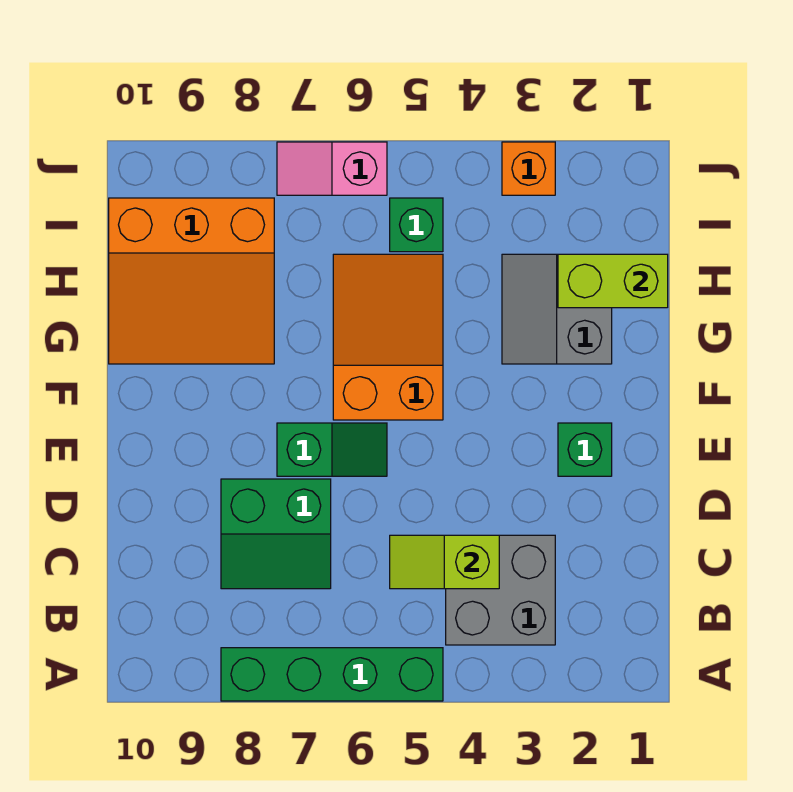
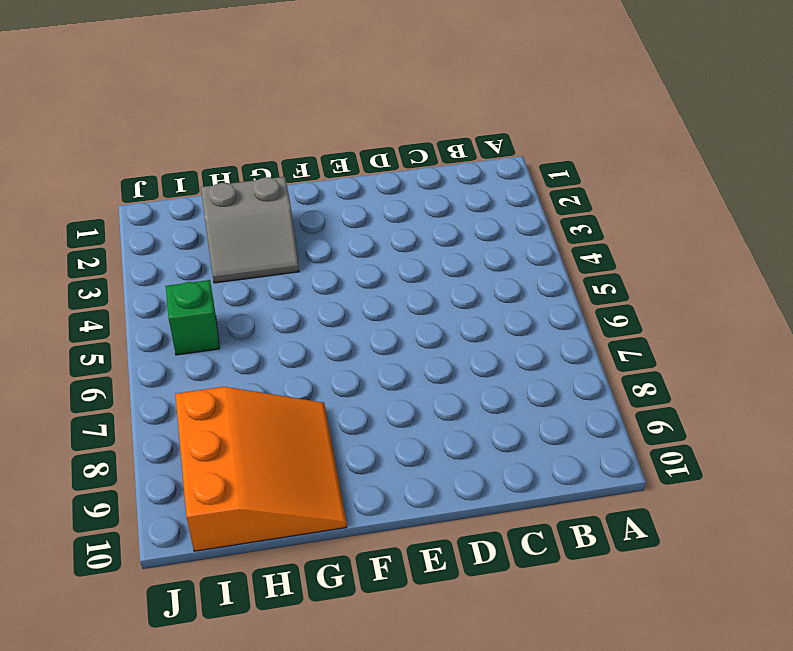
none -> green brick A5:A8 level 1
none -> grey brick B3:C4 level 1
none -> green slope C7:D8 level 1 top D

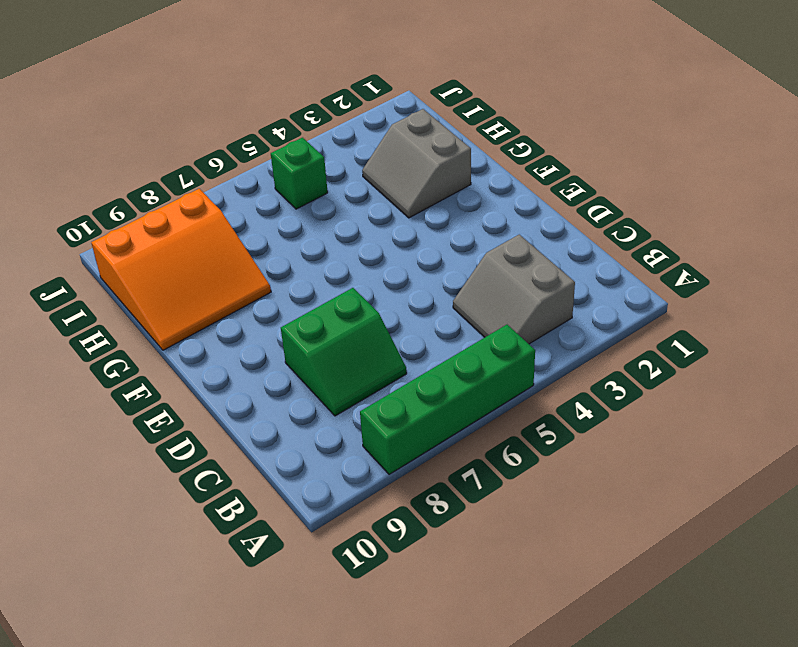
grey slope B3:C4 level 1 top 3 -> grey brick B3:C4 level 1
none -> green brick E2 level 1
none -> green slope E6:E7 level 1 top 7
none -> orange slope F5:H6 level 1 top F

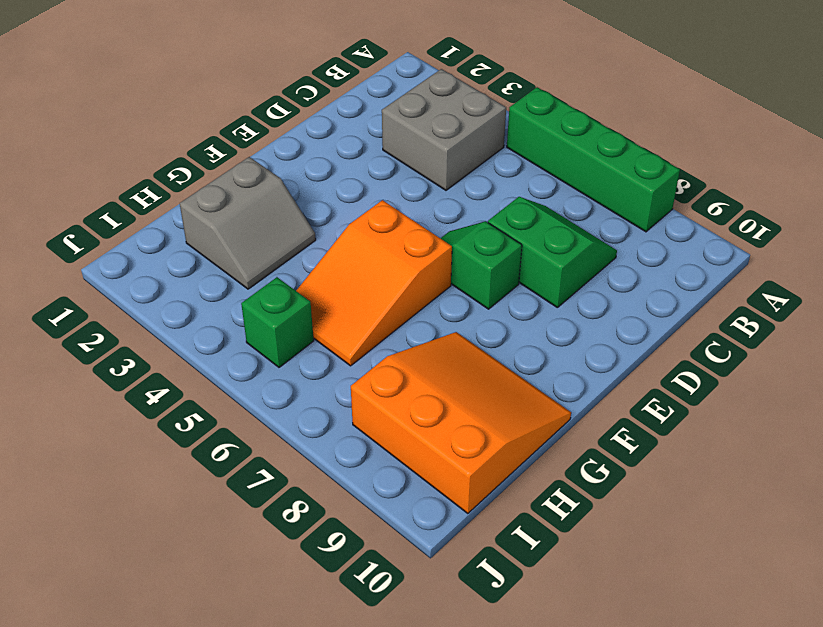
none -> green brick E2 level 1
none -> orange brick J3 level 1
none -> pink slope J6:J7 level 1 top 6

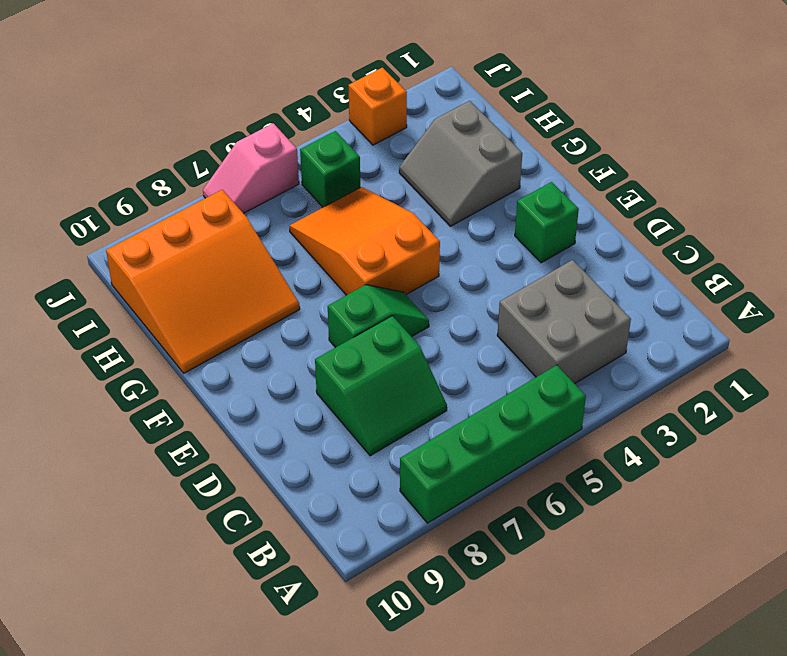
none -> lime slope C4:C5 level 2 top 4
none -> lime brick H1:H2 level 2

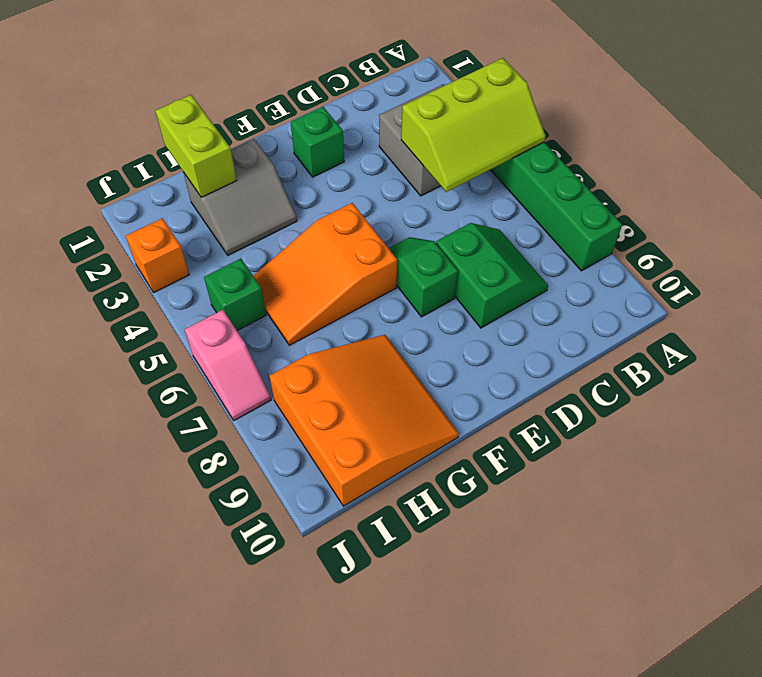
lime slope A4:C5 level 2 top 4 -> lime slope C4:C5 level 2 top 4

